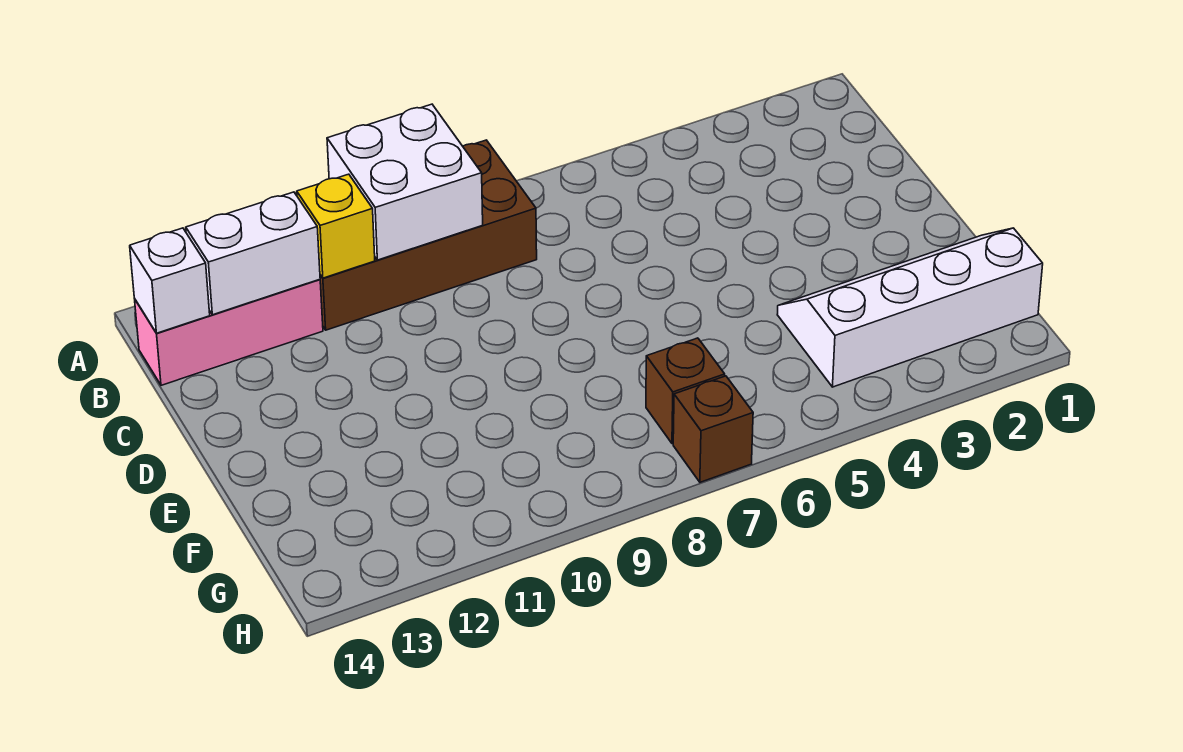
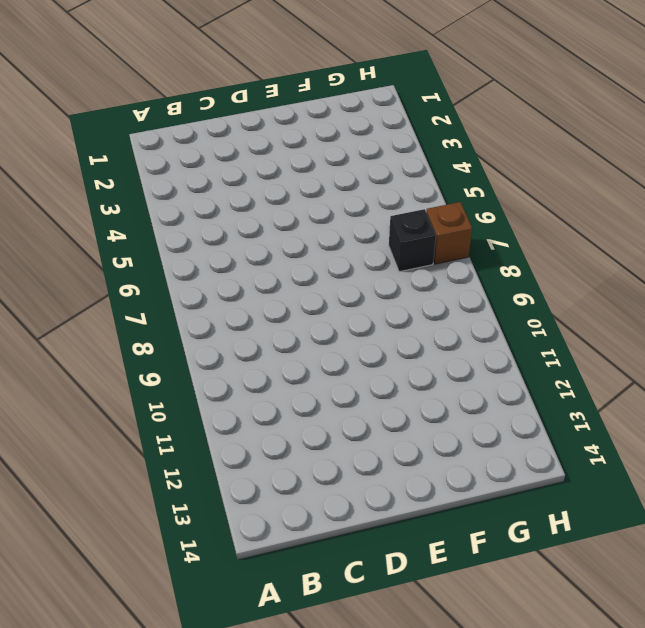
black brick G7 level 1 -> brown brick G7 level 1
none -> brown brick A8:B11 level 1
none -> pink brick B12:B14 level 1

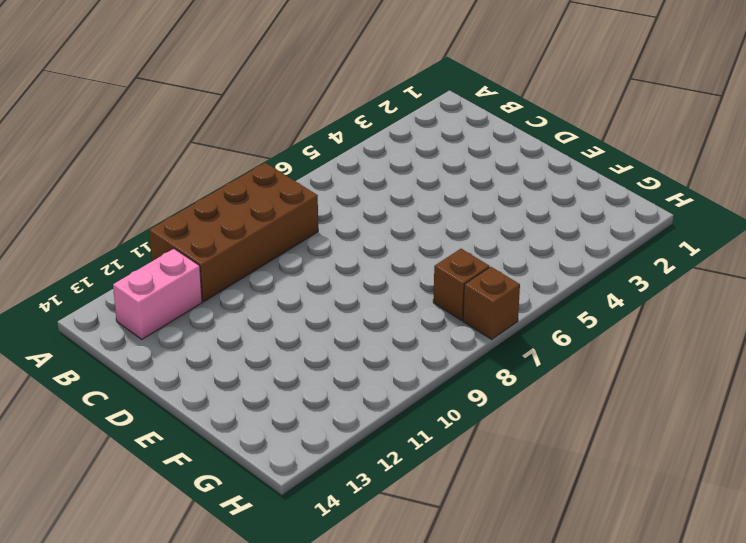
pink brick B12:B13 level 1 -> pink brick B12:B14 level 1
none -> white slope F1:G4 level 1 top G
none -> white brick A9:B10 level 2

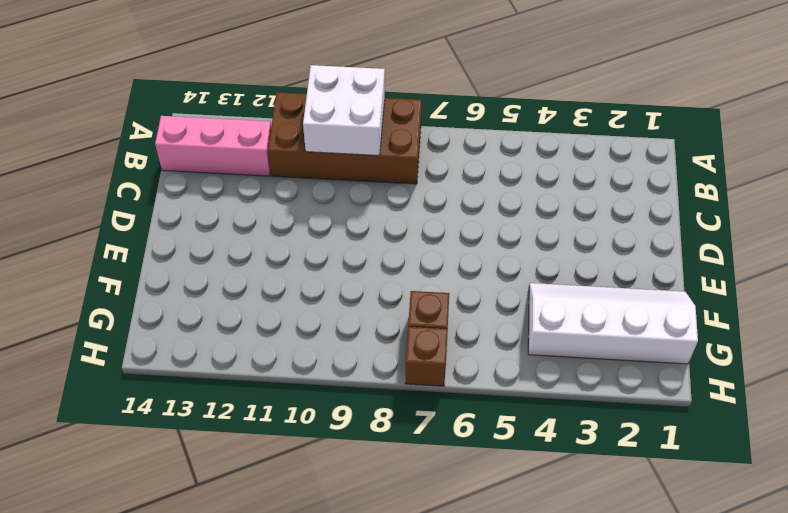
none -> yellow brick B11 level 2
none -> white brick B12:B13 level 2

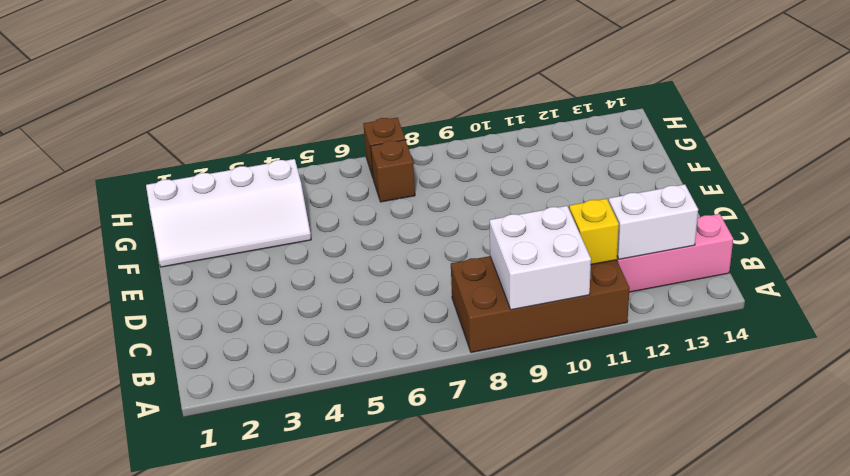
none -> white brick B14 level 2

